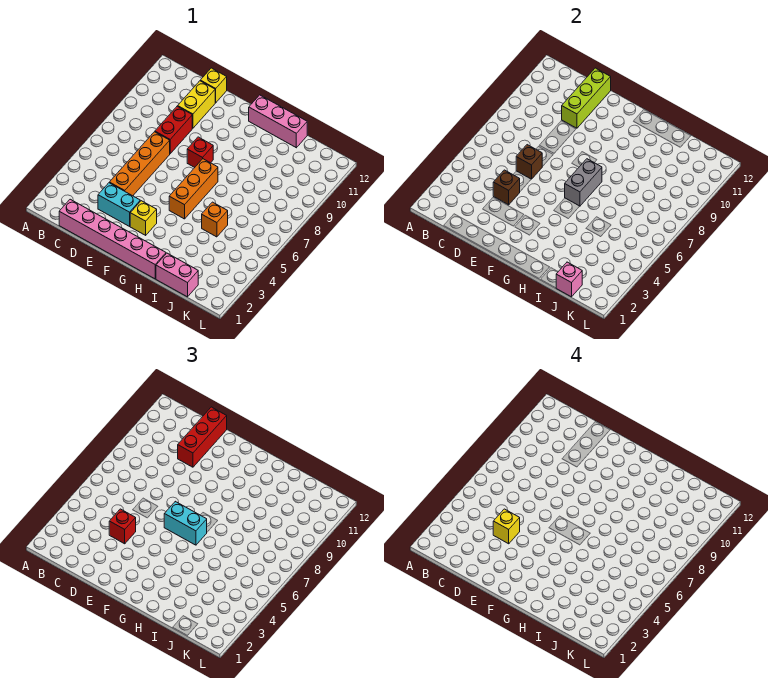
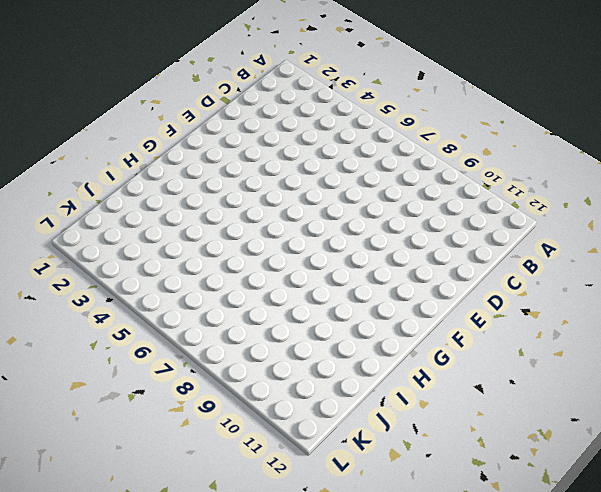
none -> pink brick C1:H1 level 1
none -> cyan brick D3:E3 level 1
none -> orange brick D4:D7 level 1

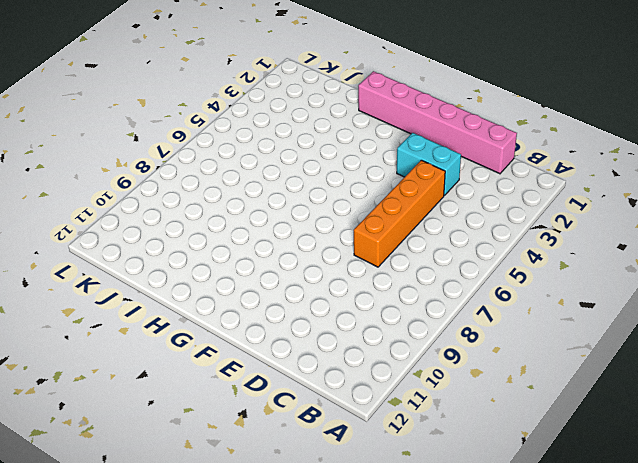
none -> red brick D8:D9 level 1
none -> yellow brick D10:D11 level 1
none -> yellow brick D12 level 1

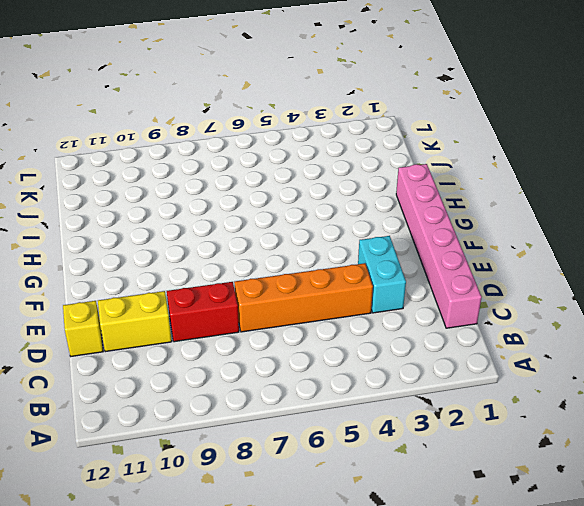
none -> yellow brick F3 level 1
none -> red brick F8 level 1
none -> orange brick G5:G7 level 1

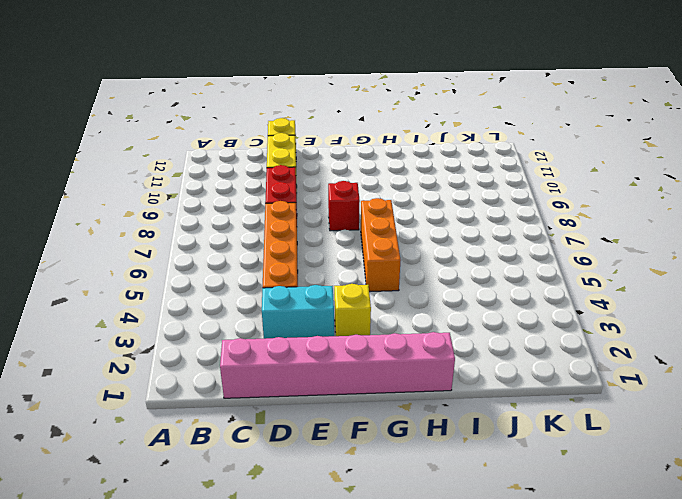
none -> pink brick G12:I12 level 1
none -> pink brick I1:J1 level 1
none -> orange brick I5 level 1

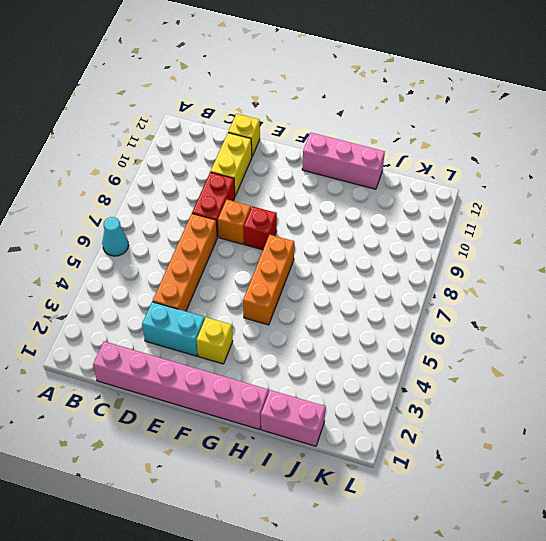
cyan cone A6 level 1 -> none
orange brick E8 level 1 -> orange brick I5 level 1
none -> brown brick D4 level 2
none -> brown brick D6 level 2
none -> lime brick D10:D12 level 2

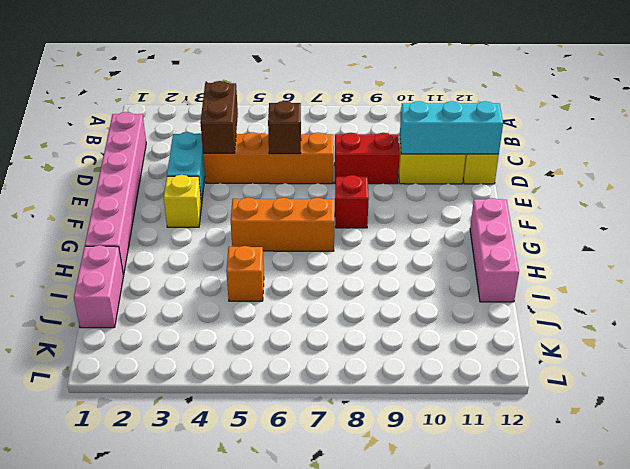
brown brick C4:D4 level 2 -> brown brick D4 level 2
cyan brick D10:D12 level 2 -> lime brick D10:D12 level 2
none -> grey brick G6:G7 level 2
none -> pink brick J1 level 2
none -> red brick D4 level 3

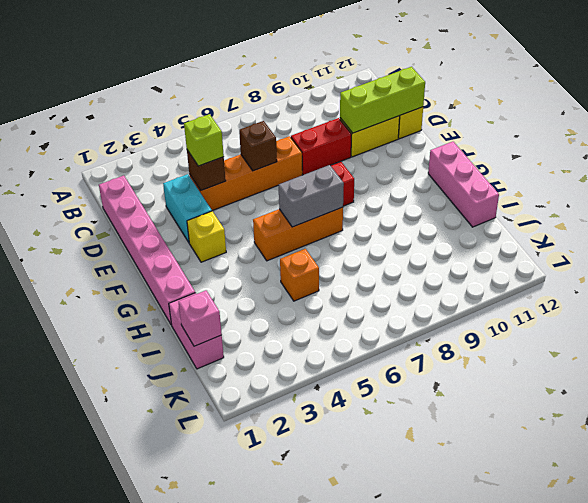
lime brick D4 level 3 -> red brick D4 level 3
none -> red brick D10:D12 level 3
none -> cyan brick F6:G6 level 3
none -> yellow brick D4 level 4

